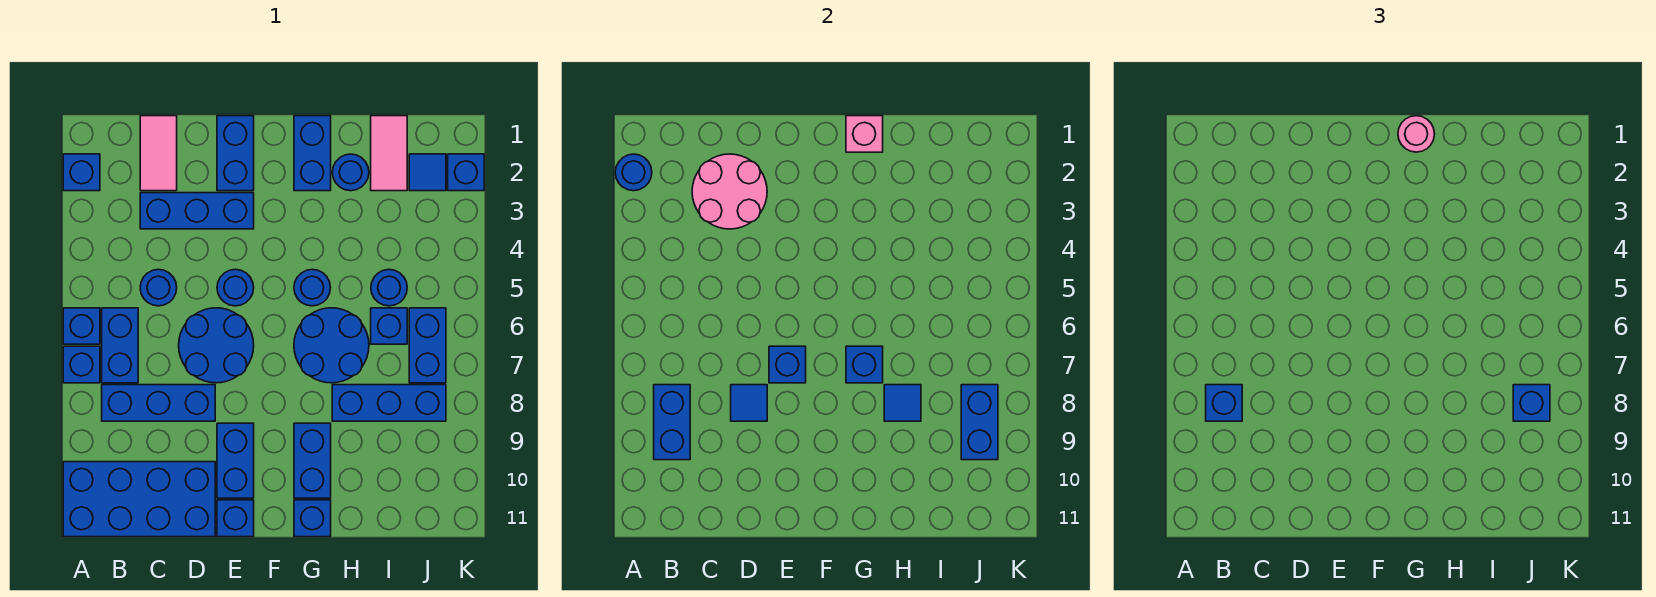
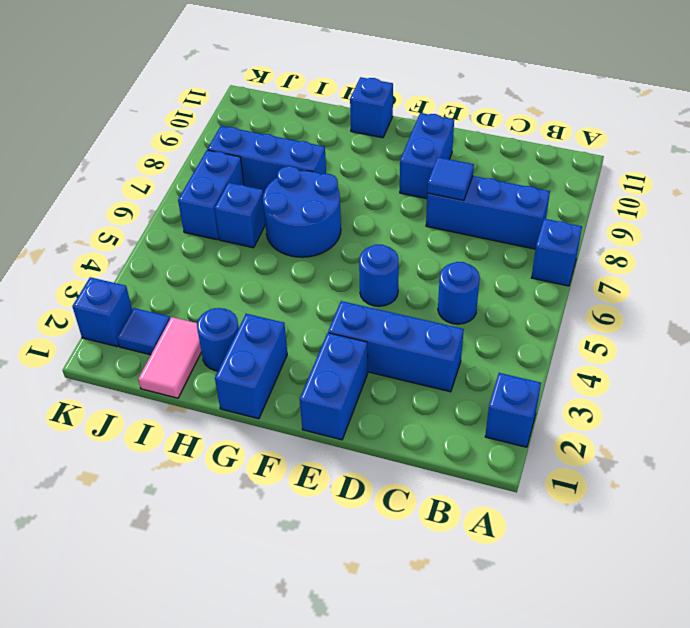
none -> blue brick A6 level 1
none -> blue brick A10:D11 level 1
none -> blue brick B6:B7 level 1
none -> pink tile C1:C2 level 1

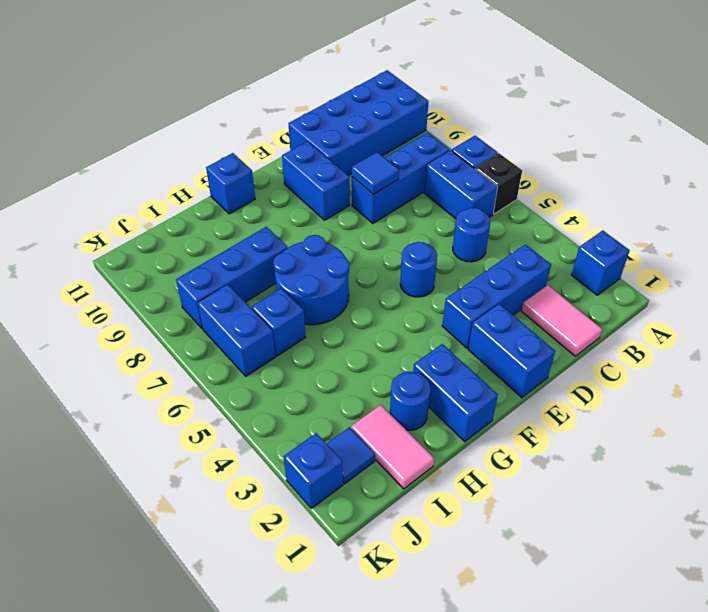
black brick A6 level 1 -> blue brick A6 level 1
none -> blue round brick D6:E7 level 1
none -> blue brick E11 level 1
none -> blue round brick G5 level 1
none -> blue brick G9:G10 level 1

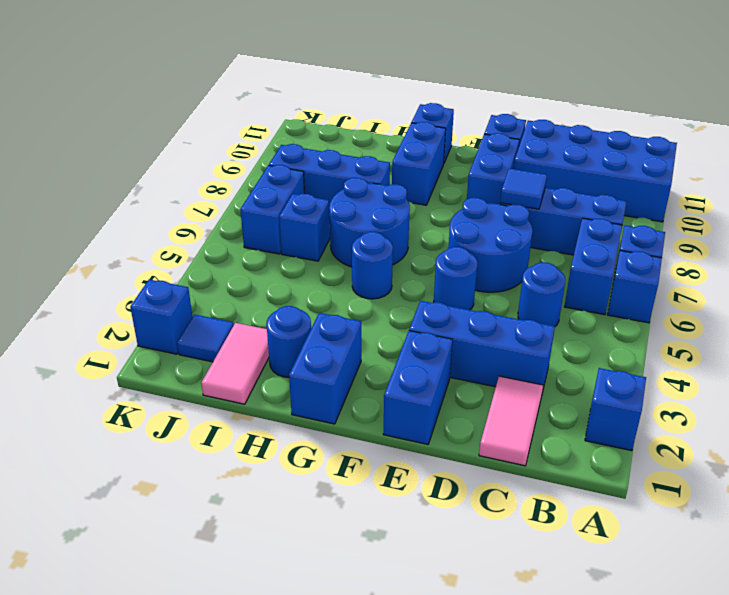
none -> blue round brick I5 level 1
none -> blue round brick A2 level 2
none -> blue brick B8:B9 level 2
none -> pink round brick C2:D3 level 2

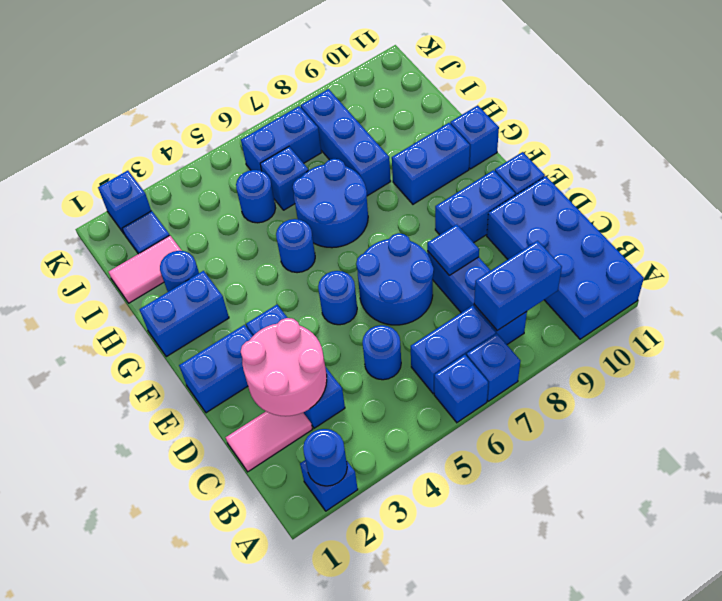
none -> blue brick E7 level 2
none -> pink brick G1 level 2
none -> blue brick G7 level 2
none -> blue tile H8 level 2

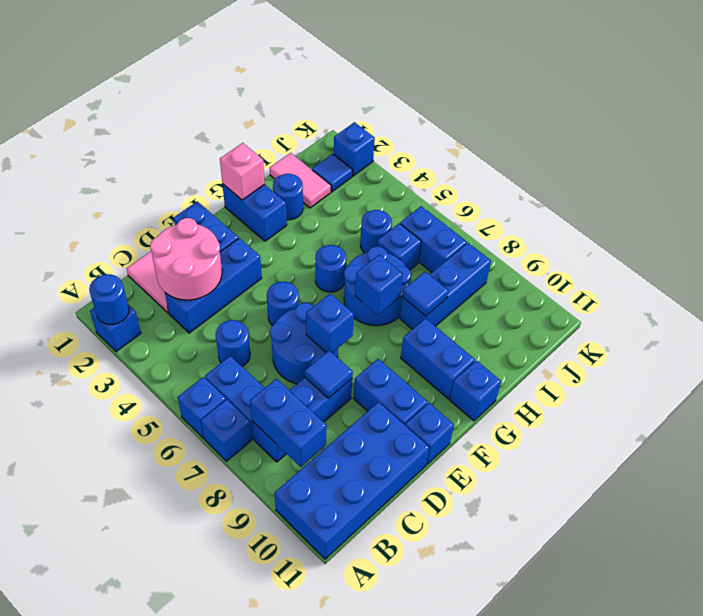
none -> blue brick J8:J9 level 2
none -> blue brick B8 level 3
none -> pink round brick G1 level 3
none -> blue brick J8 level 3

